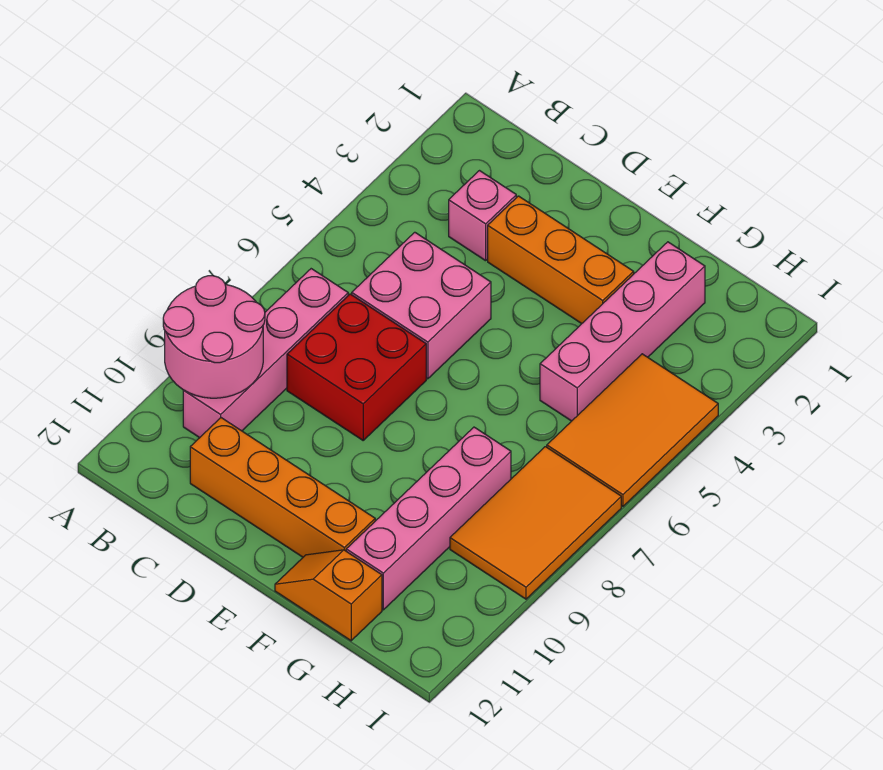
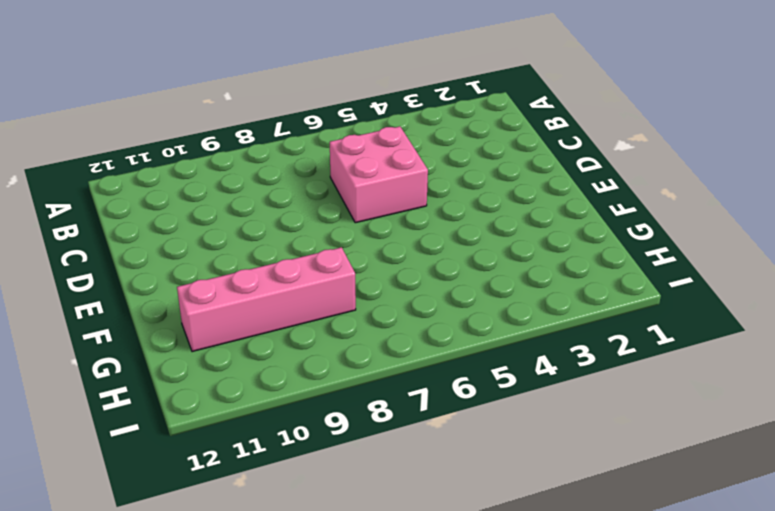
none -> pink brick B7:B10 level 1
none -> pink brick C3 level 1
none -> red brick C7:D8 level 1

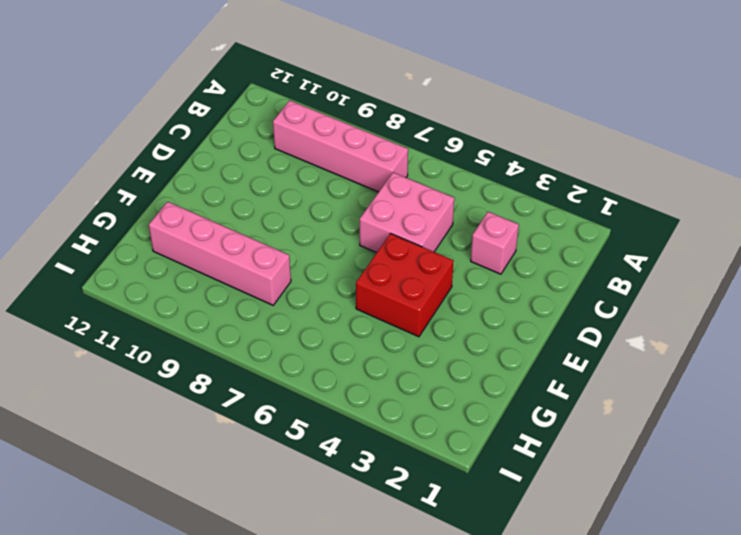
red brick E4:F5 level 1 -> red brick C7:D8 level 1
none -> orange brick C11:F11 level 1
none -> orange brick D3:F3 level 1
none -> orange slope F12:G12 level 1 top G

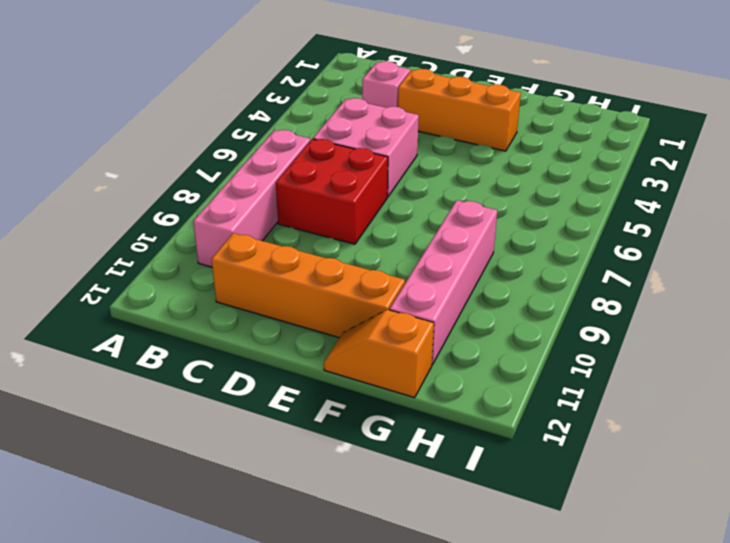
none -> pink brick G2:G5 level 1
none -> orange tile H4:I6 level 1
none -> orange tile H7:I9 level 1

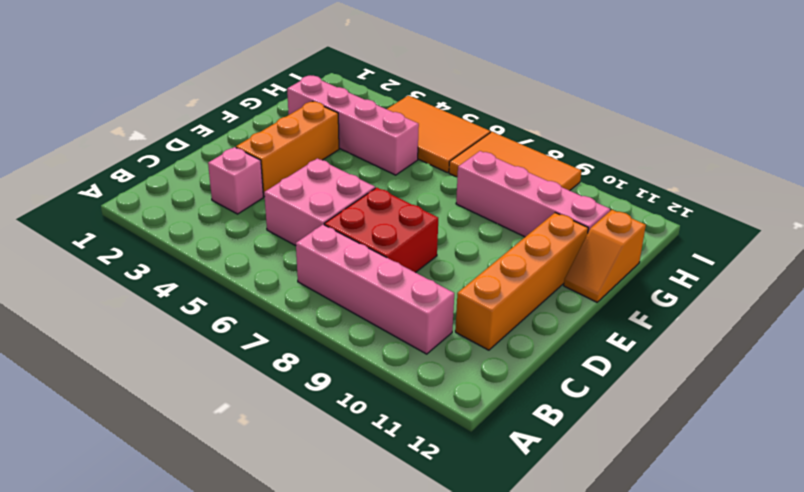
none -> pink round brick A9:B10 level 2

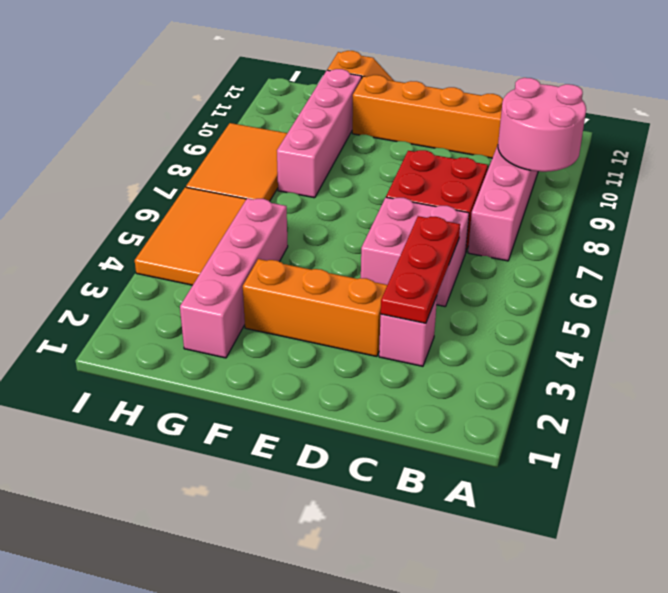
red plate C3:C5 level 2 -> none

